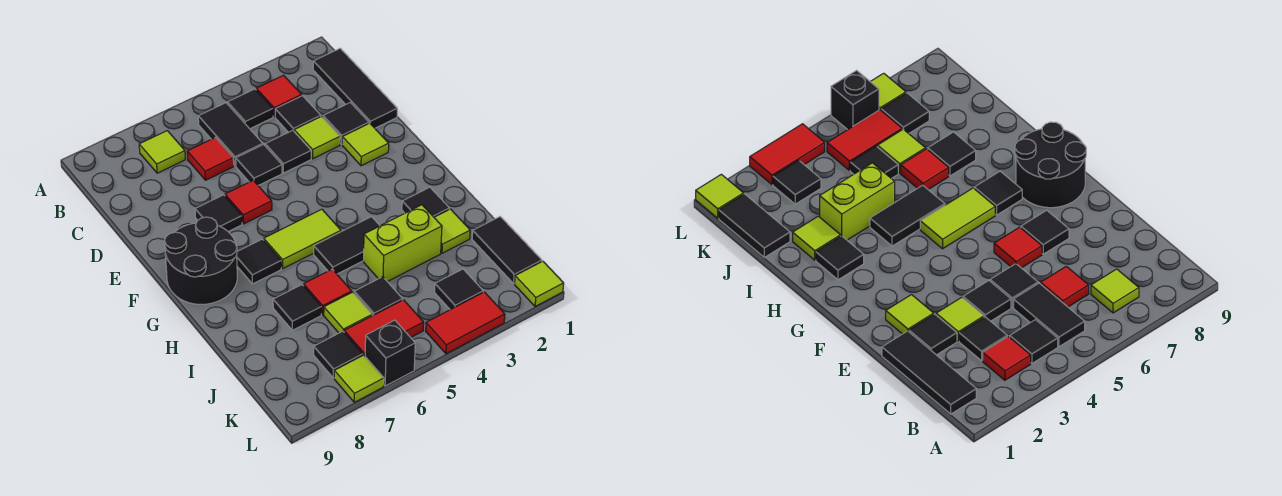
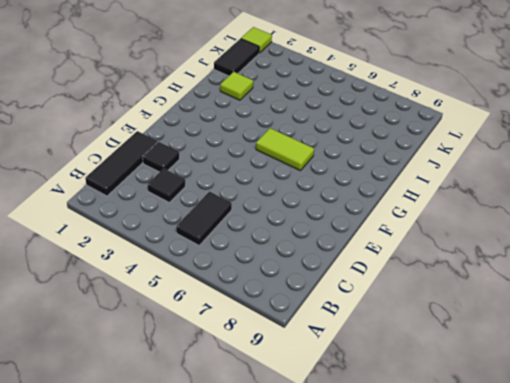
none -> red tile B3 level 1
none -> black tile B4 level 1
none -> lime tile B7 level 1
none -> red tile C6 level 1

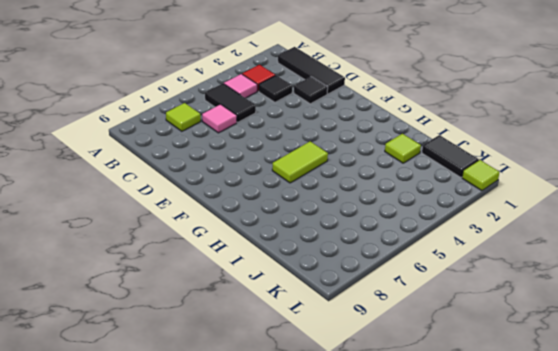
pink tile B4 level 1 -> black tile B4 level 1
pink tile C6 level 1 -> red tile C6 level 1
none -> lime tile D3 level 1
none -> black tile D4 level 1
none -> black tile D5 level 1
none -> lime tile E2 level 1

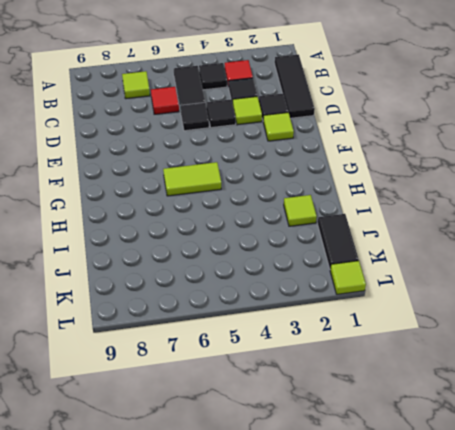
none -> red tile E6 level 1
none -> black tile E7 level 1
none -> black round brick F8:G9 level 1
none -> black tile G7 level 1

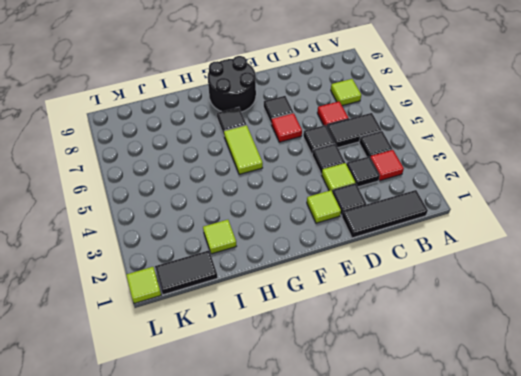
none -> black tile H2 level 1
none -> black tile H4:H5 level 1
none -> lime brick I3:I4 level 1
none -> red tile I6 level 1

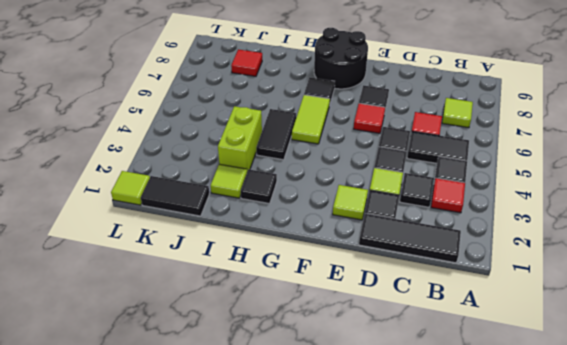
red tile J8 level 1 -> red tile I6 level 1
none -> black tile I7 level 1
none -> black tile J5 level 1
none -> lime tile J6 level 1
none -> black tile K3 level 1

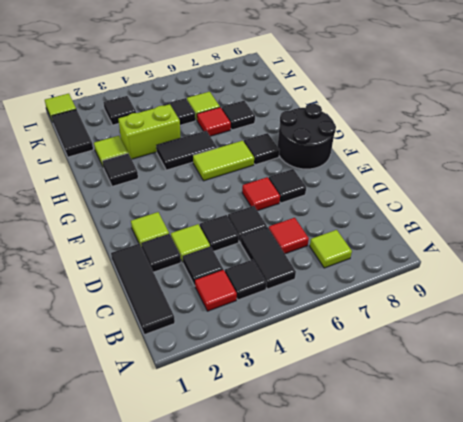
none -> red tile K5:K6 level 1
none -> black tile K7 level 1
none -> red tile L3:L4 level 1
none -> black brick L6 level 1

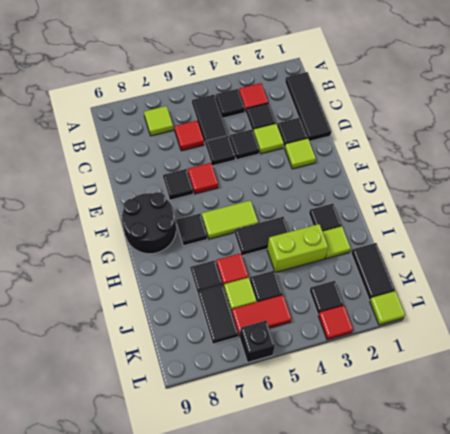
black tile J7:K7 level 1 -> black tile K7 level 1
red tile L3 level 1 -> red tile L3:L4 level 1
none -> lime tile L7 level 1

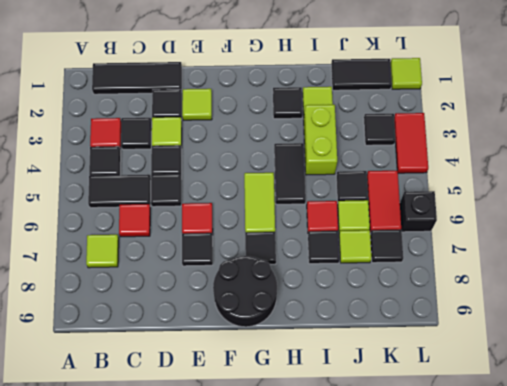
lime tile J7 level 1 -> lime tile L7 level 1

